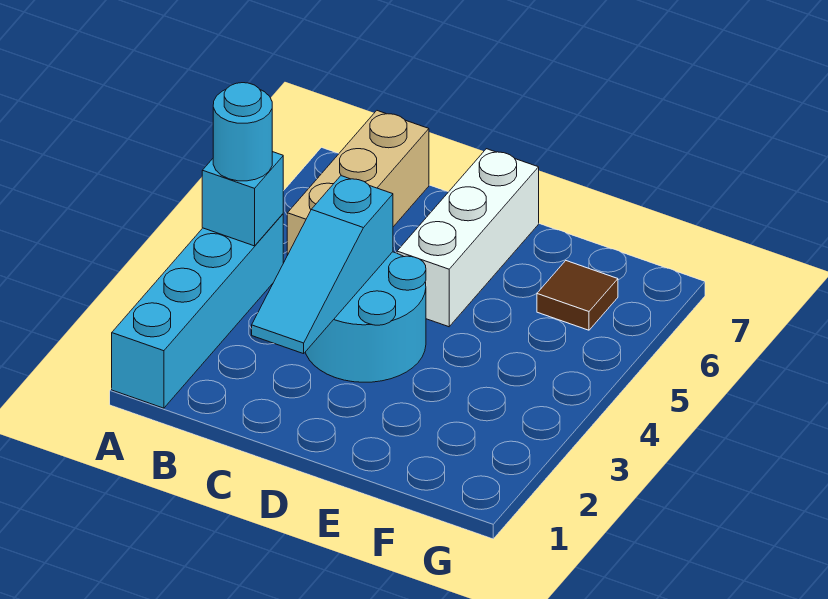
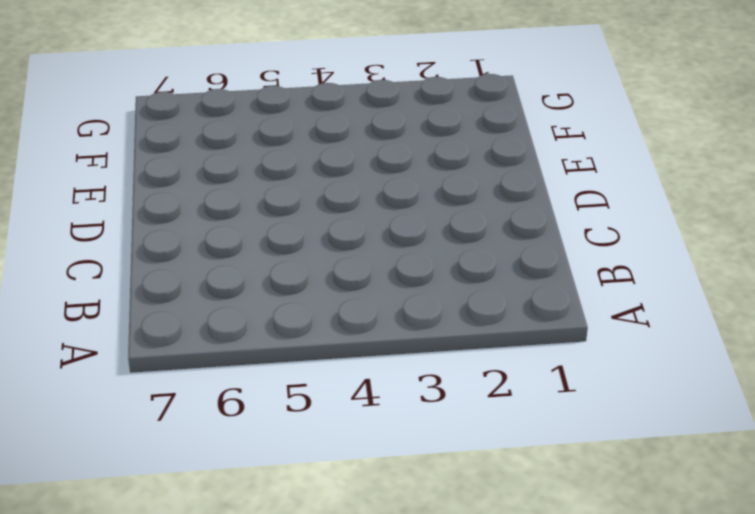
none -> cyan brick A1:A4 level 1
none -> tan brick B5:B7 level 1

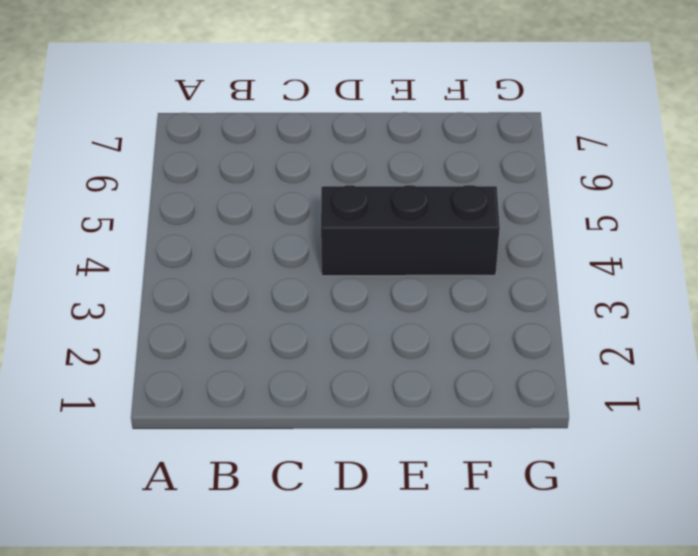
black brick D4:F4 level 1 -> cyan round brick C3:D4 level 1
none -> cyan brick A1:A4 level 1
none -> tan brick B5:B7 level 1

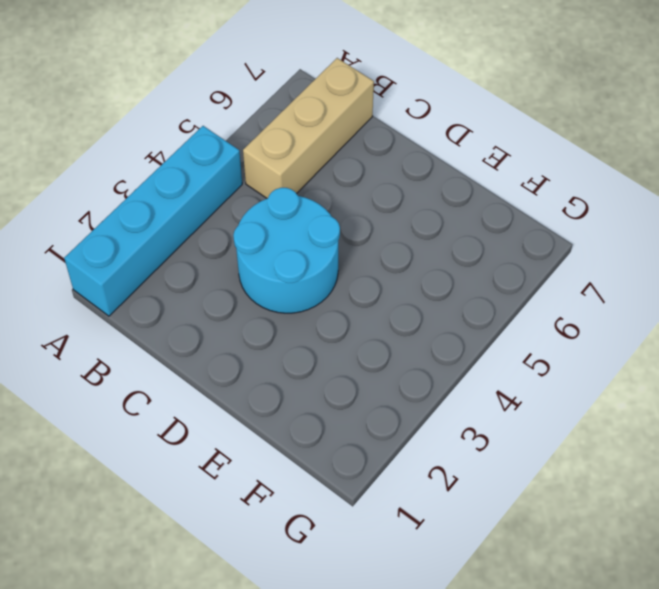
none -> white brick D5:D7 level 1
none -> brown tile F6 level 1

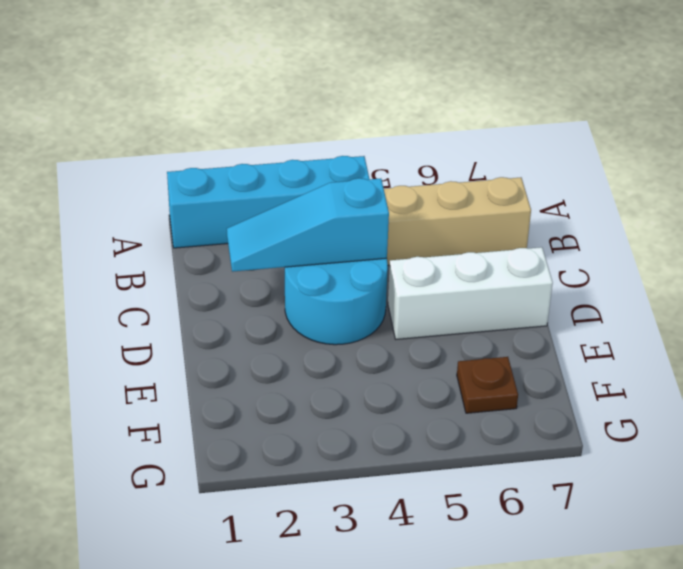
brown plate F6 level 1 -> brown tile F6 level 1
none -> cyan brick A4 level 2
none -> cyan round brick A4 level 3

